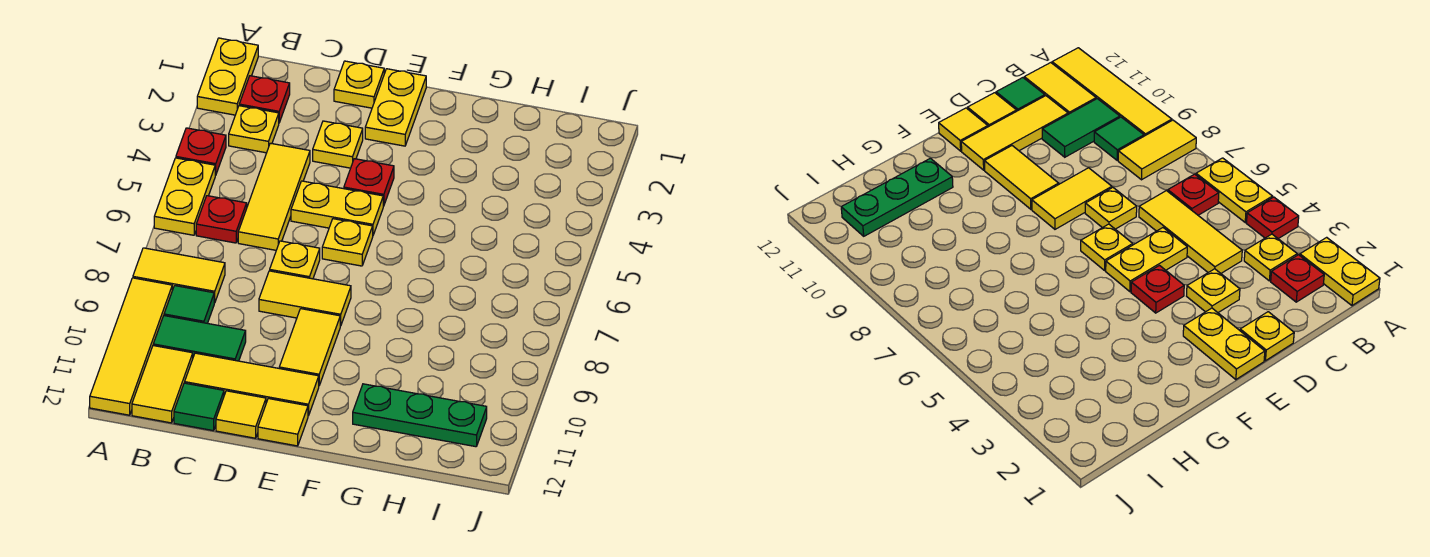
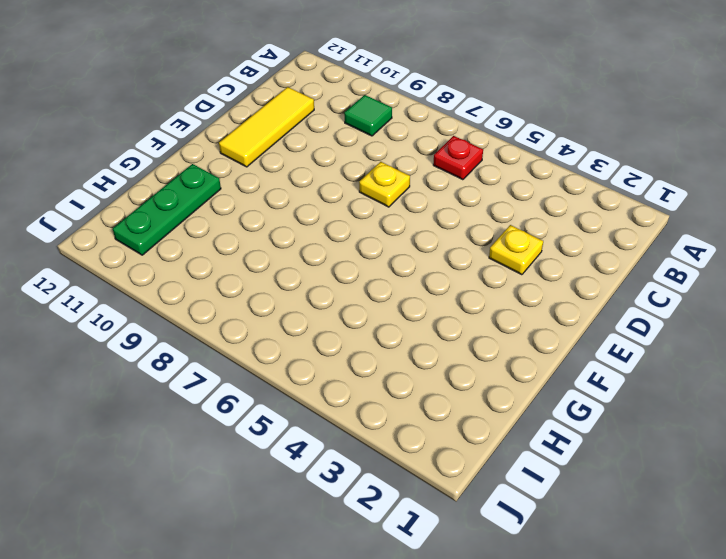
none -> yellow plate A1:A2 level 1
none -> red plate A4 level 1
none -> yellow plate A5:A6 level 1

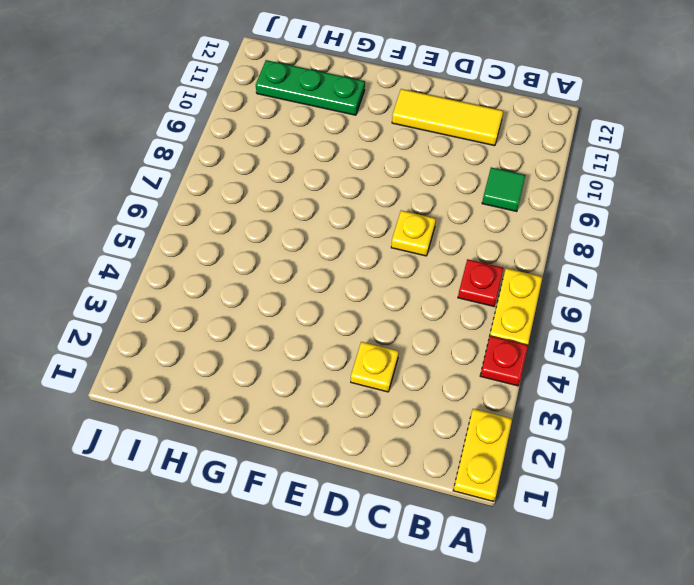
none -> yellow tile A8:B8 level 1
none -> yellow tile A9:A12 level 1
none -> red plate B2 level 1

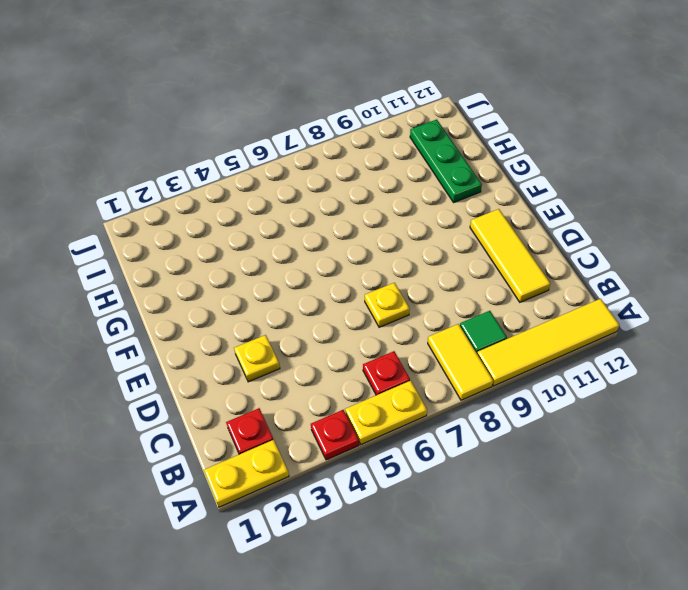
none -> yellow plate B3 level 1
none -> green tile B10:C10 level 1
none -> yellow tile B11:B12 level 1

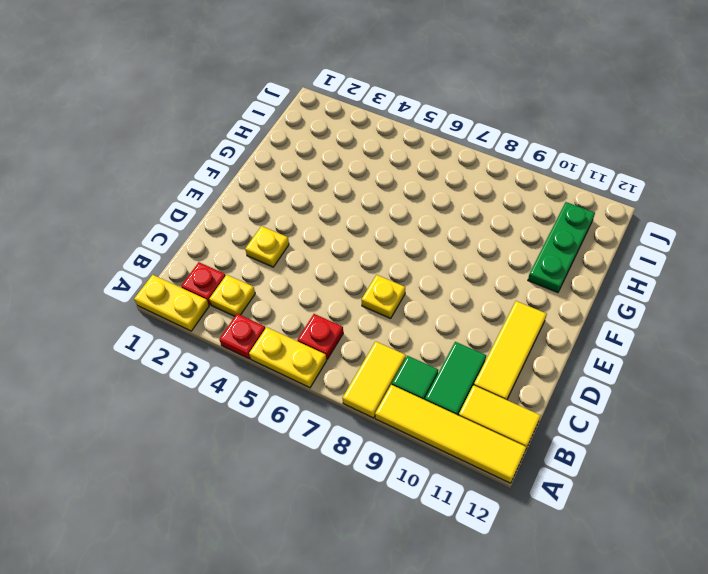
none -> yellow tile C4:C6 level 1
none -> green tile C12 level 1
none -> yellow plate D1 level 1

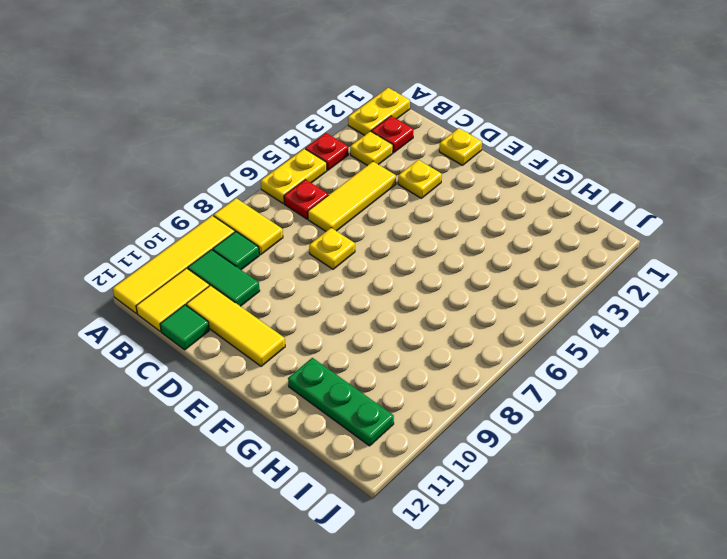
none -> yellow plate D5:E5 level 1
none -> yellow tile D8:E8 level 1
none -> yellow tile D12 level 1

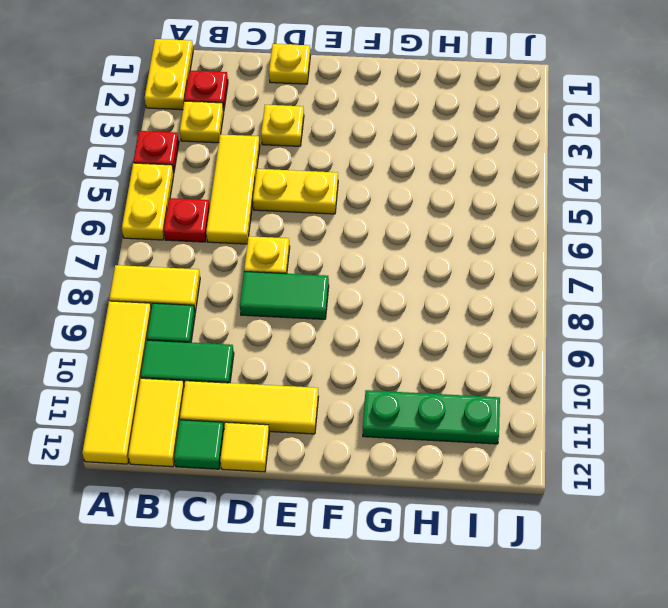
green tile D8:E8 level 1 -> yellow tile D8:E8 level 1
none -> yellow plate E1:E2 level 1
none -> red plate E4 level 1
none -> yellow plate E6 level 1

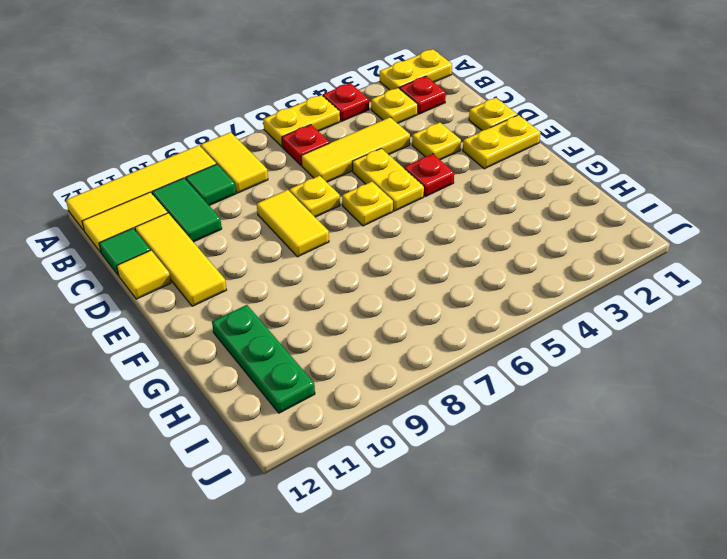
none -> yellow tile E9:E10 level 1
none -> yellow tile E12 level 1

